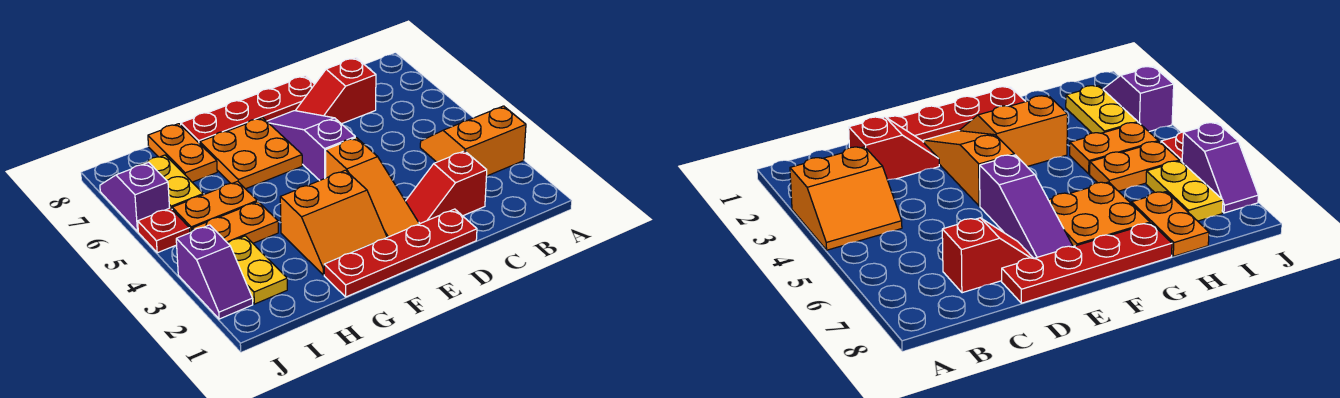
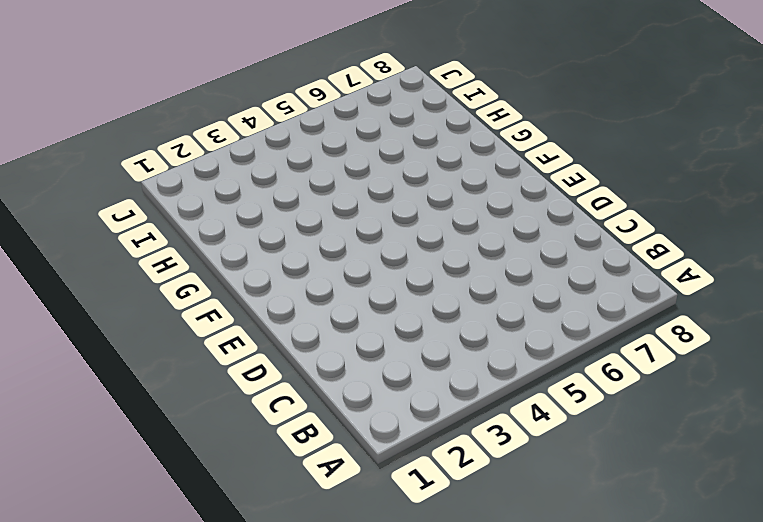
none -> orange slope A3:B4 level 1 top 3
none -> red slope C2:D2 level 1 top C
none -> red slope C7:D7 level 1 top C

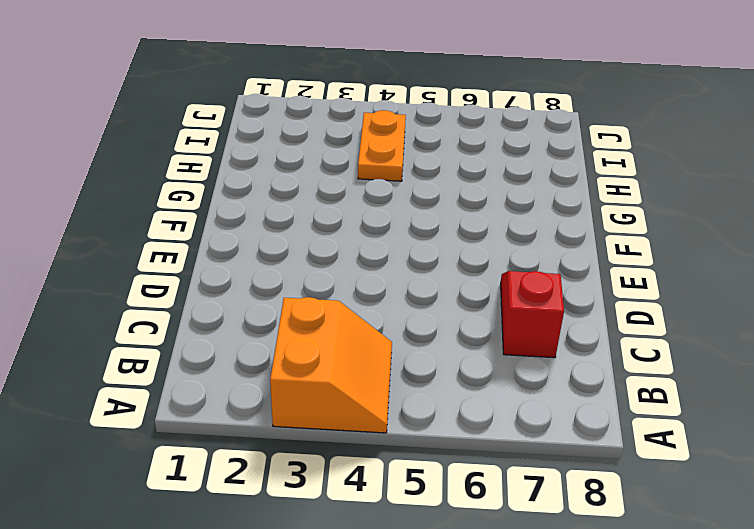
none -> red slope C2:D2 level 1 top C
none -> red plate D1:G1 level 1
none -> red plate D8:G8 level 1

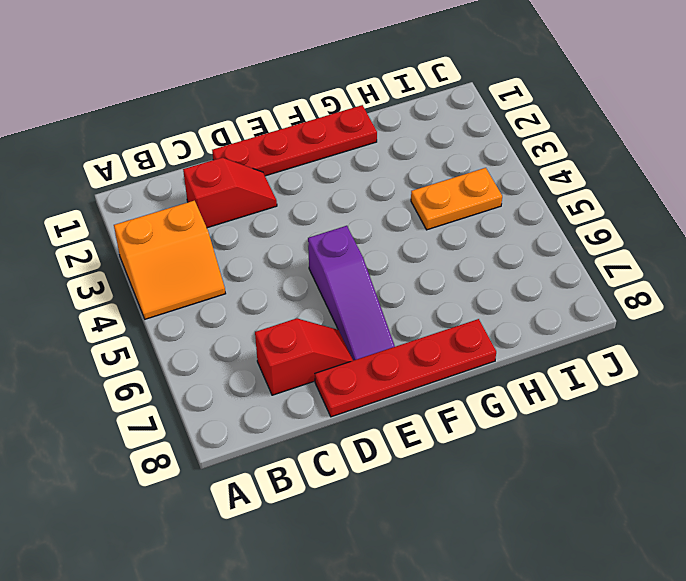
none -> orange slope E2:E4 level 1 top 4
none -> orange slope F2:G3 level 1 top 3
none -> orange plate F6:G7 level 1

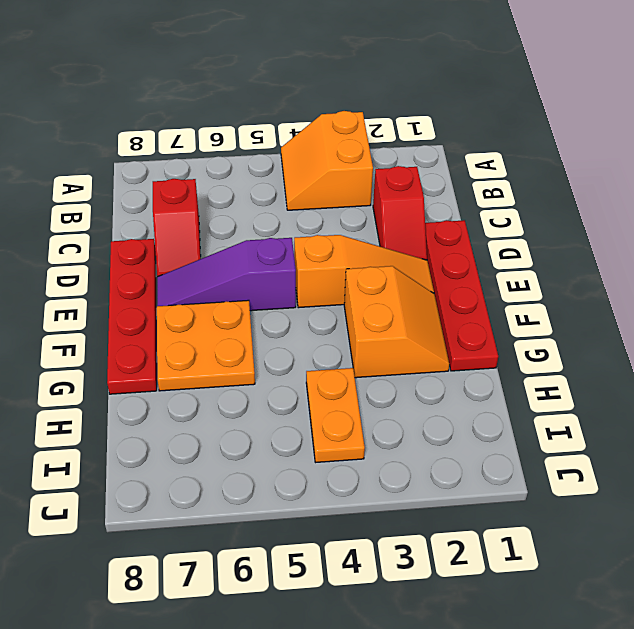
none -> orange plate H5:I5 level 1
none -> orange plate H7:H8 level 1
none -> yellow plate I2:I3 level 1

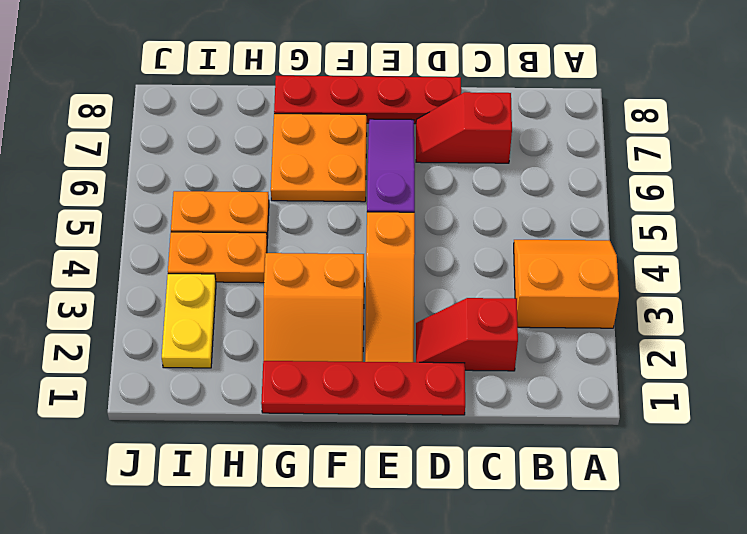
none -> orange plate H7:H8 level 1
none -> yellow plate I6:I7 level 1
none -> purple slope J2:J3 level 1 top 3

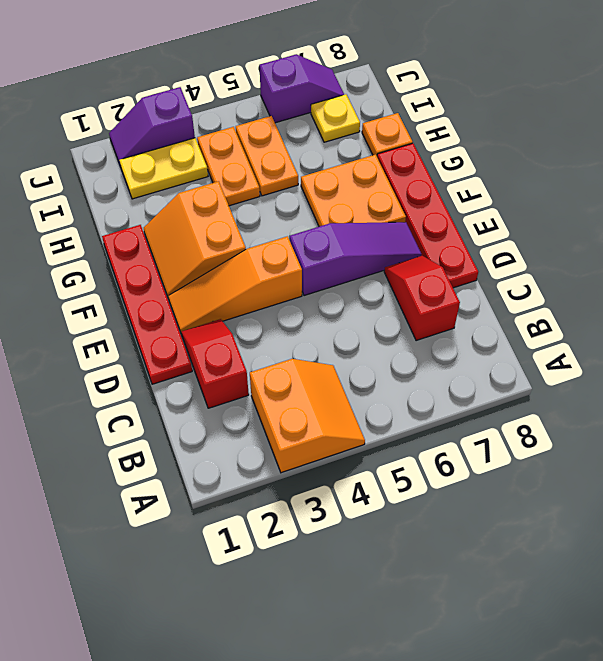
orange plate H8 level 1 -> orange plate H7:H8 level 1
yellow plate I7 level 1 -> yellow plate I6:I7 level 1
none -> red plate J5 level 1

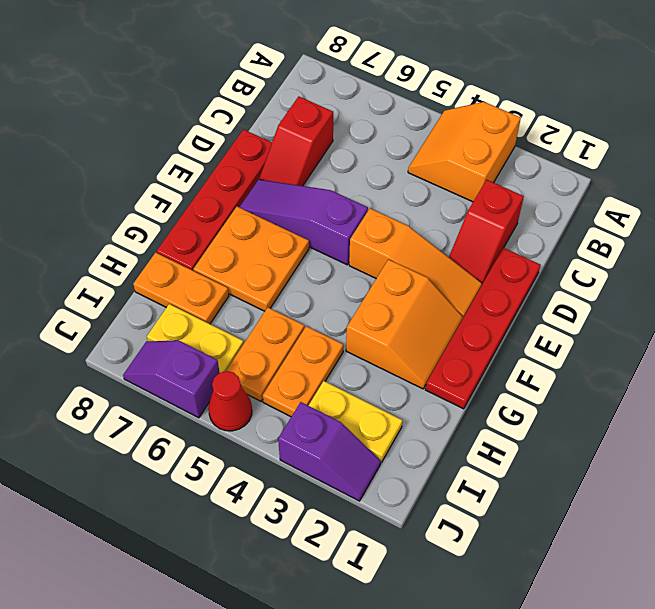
red cone J5 level 1 -> red plate J5 level 1

